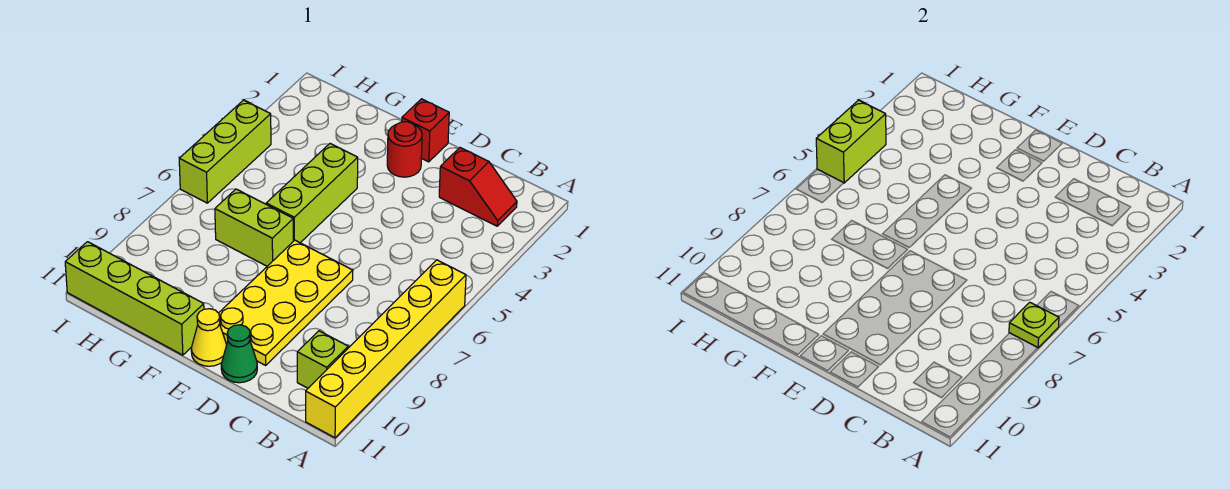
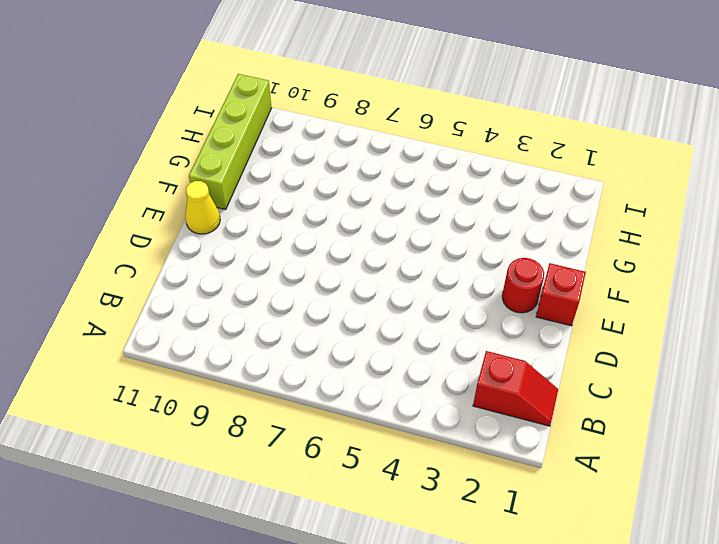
red slope B1:B2 level 1 top 2 -> red slope B2:C2 level 1 top C
none -> yellow brick A6:A11 level 1
none -> lime brick B10 level 1
none -> yellow plate D7:E10 level 1

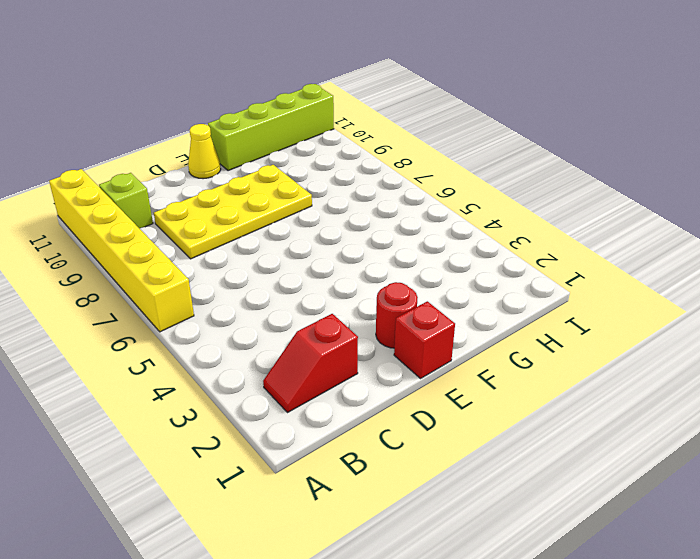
yellow plate C8:F9 level 1 -> yellow plate D7:E10 level 1
none -> green cone D11 level 1
none -> lime brick F4:F6 level 1
none -> lime brick F7:G7 level 1

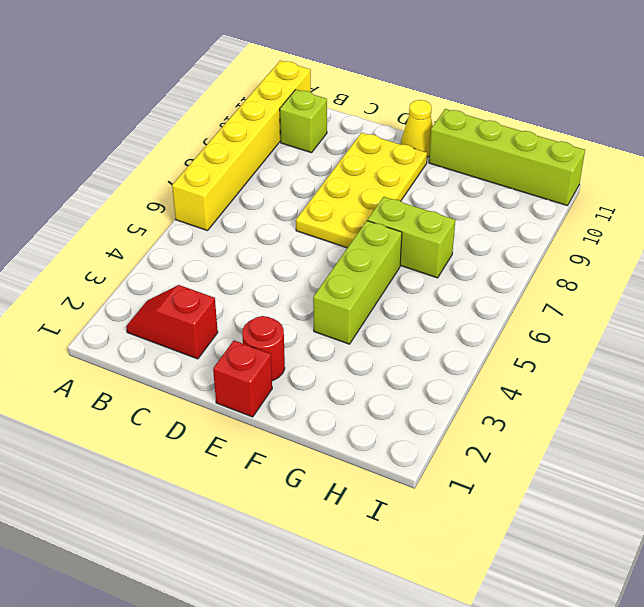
none -> green cone D11 level 1
none -> lime brick I4:I6 level 1
none -> lime plate A7 level 2

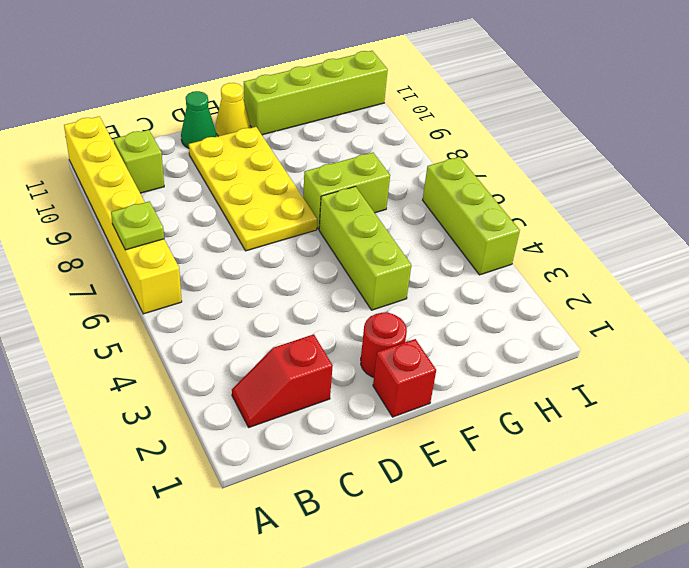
none -> lime brick I4:I5 level 2

